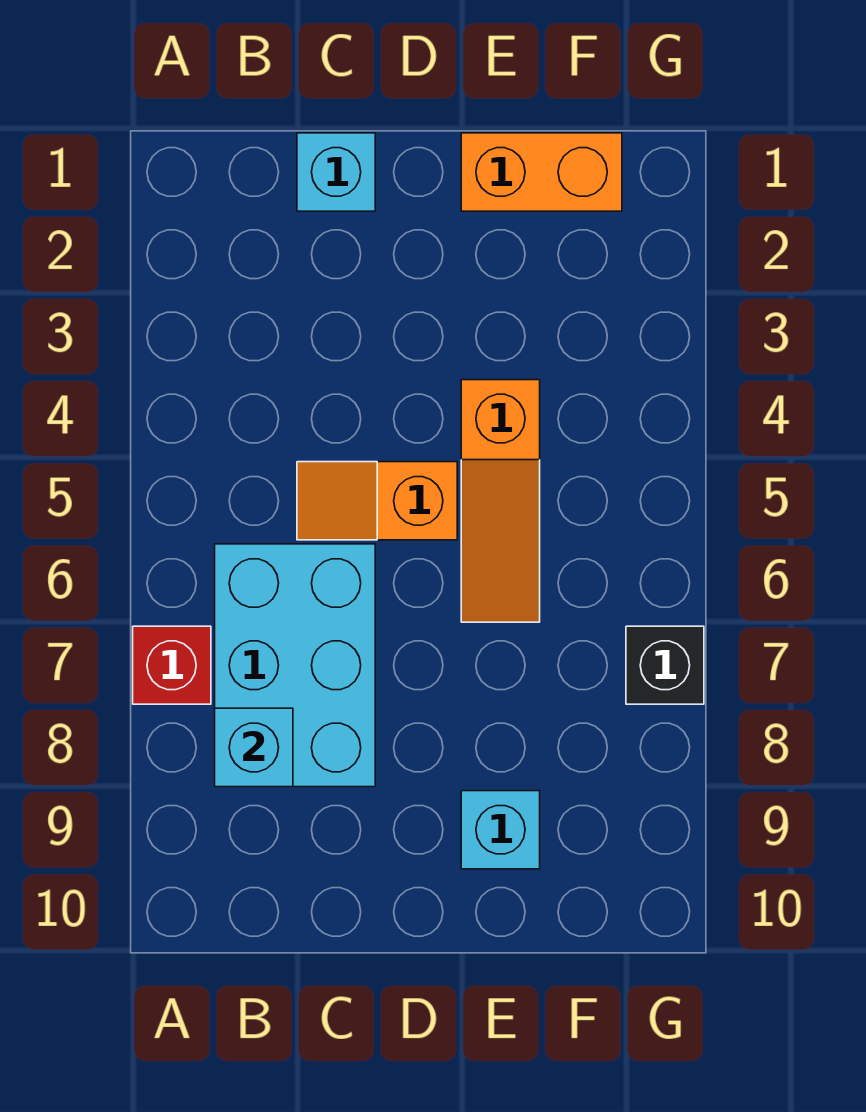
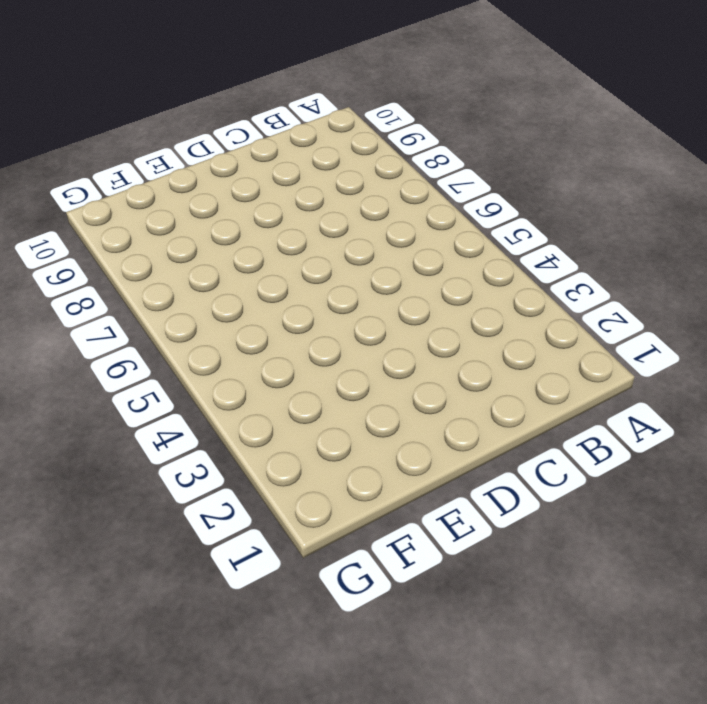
none -> red brick A7 level 1
none -> cyan brick B6:C8 level 1

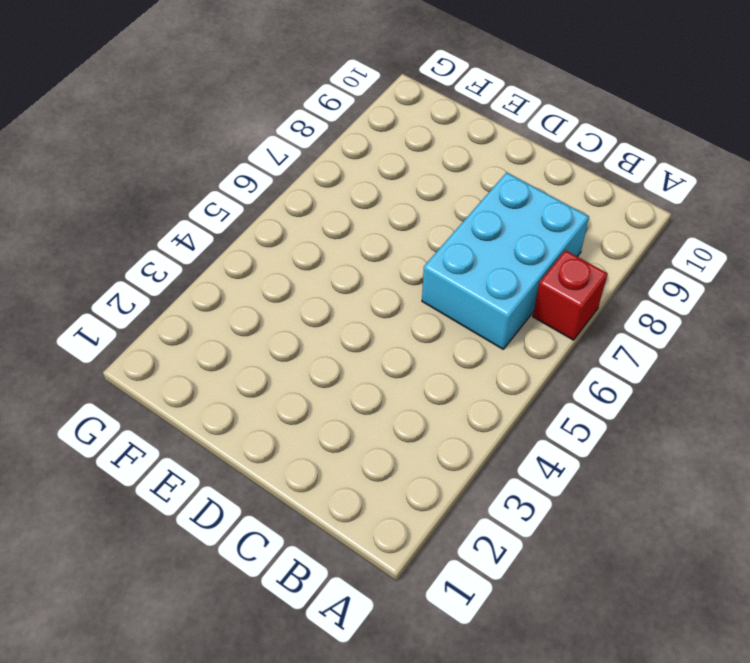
none -> cyan brick C1 level 1
none -> orange slope C5:D5 level 1 top D

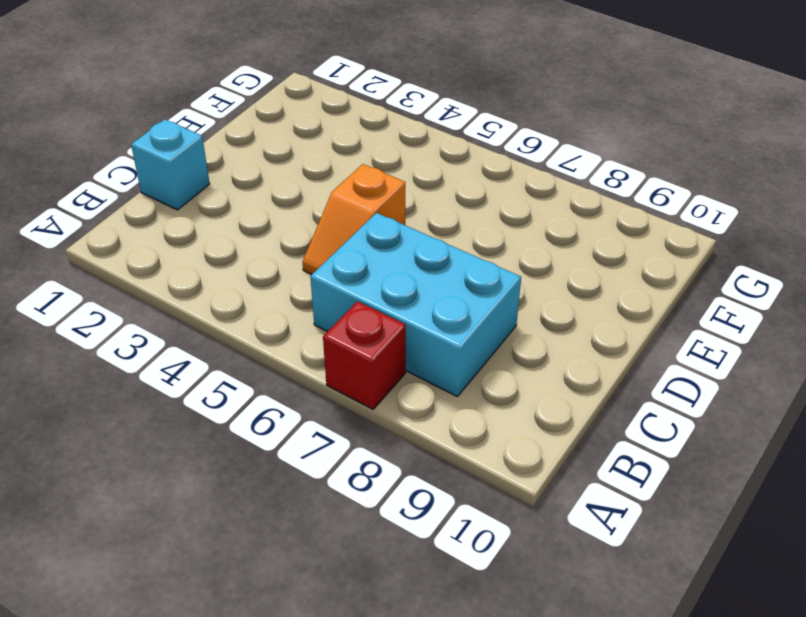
none -> orange brick E1:F1 level 1
none -> orange slope E4:E6 level 1 top 4

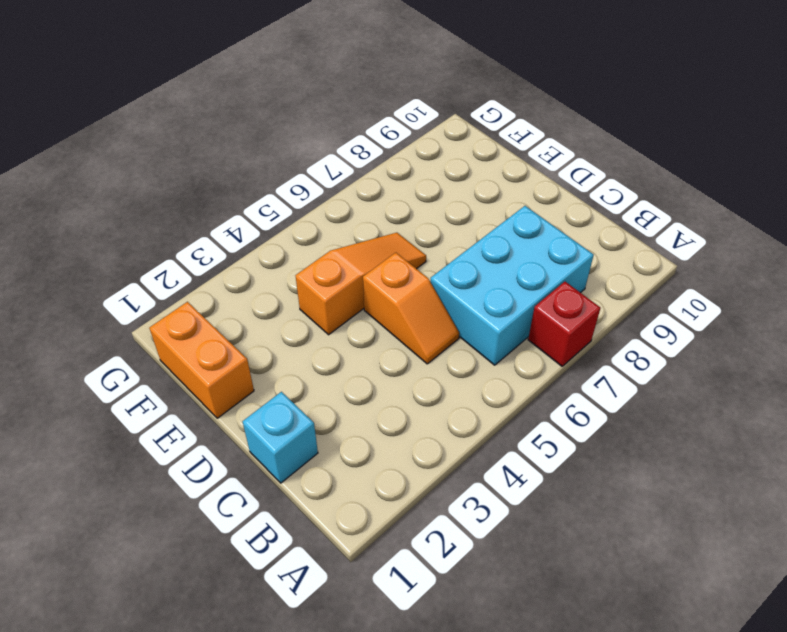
none -> cyan brick E9 level 1
none -> black brick G7 level 1

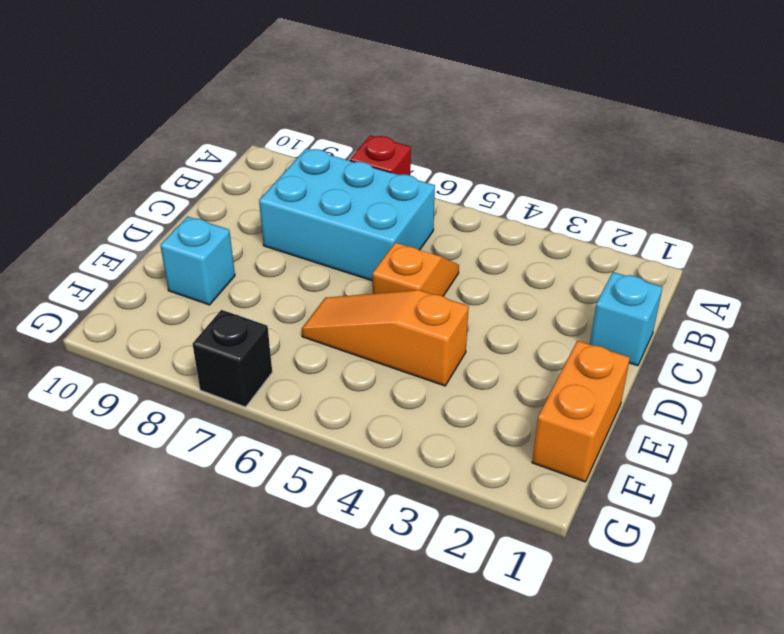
none -> cyan brick B8 level 2

